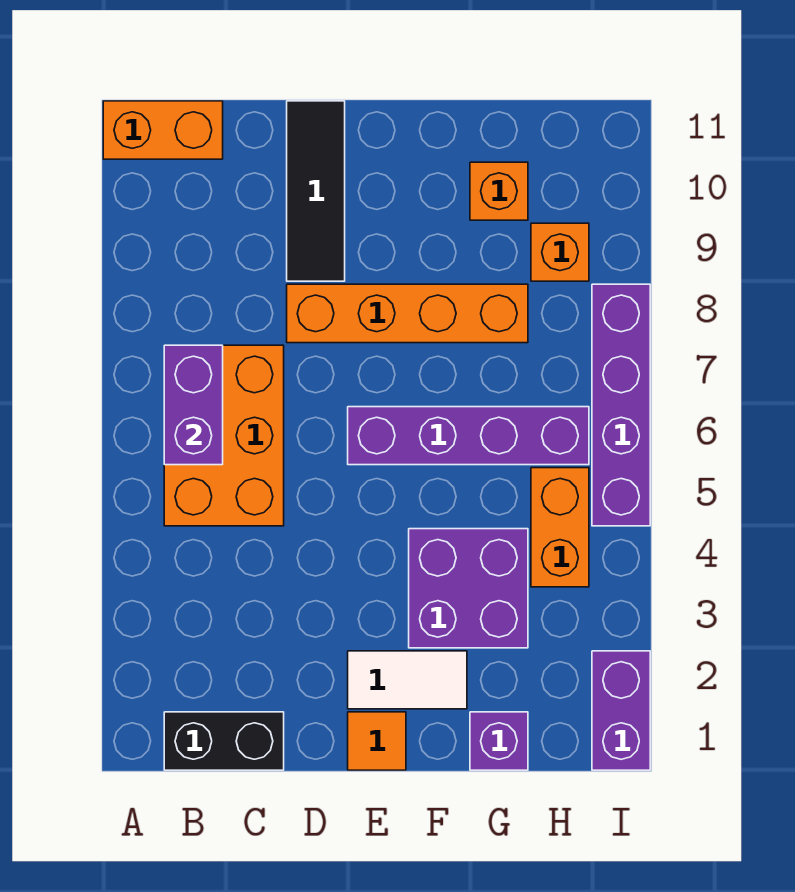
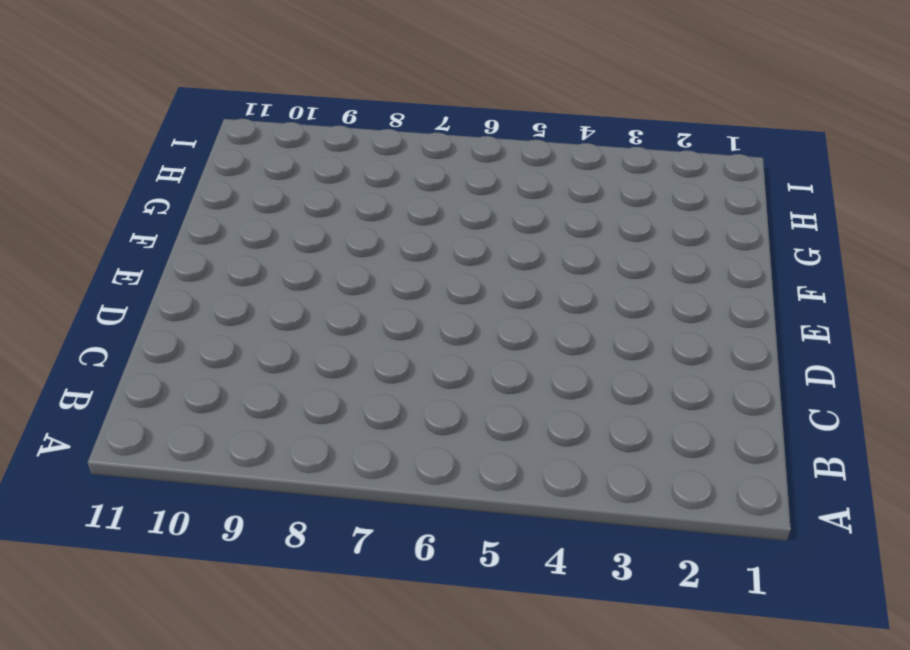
none -> orange brick A11:B11 level 1
none -> black brick B1:C1 level 1
none -> orange brick B5:C7 level 1

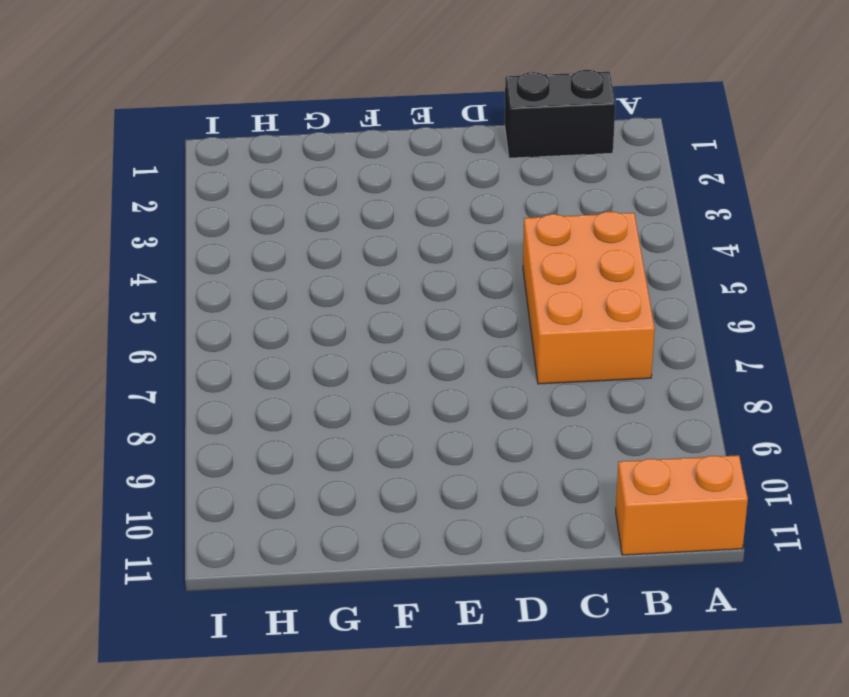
none -> orange brick D8:G8 level 1
none -> black tile D9:D11 level 1
none -> orange tile E1 level 1

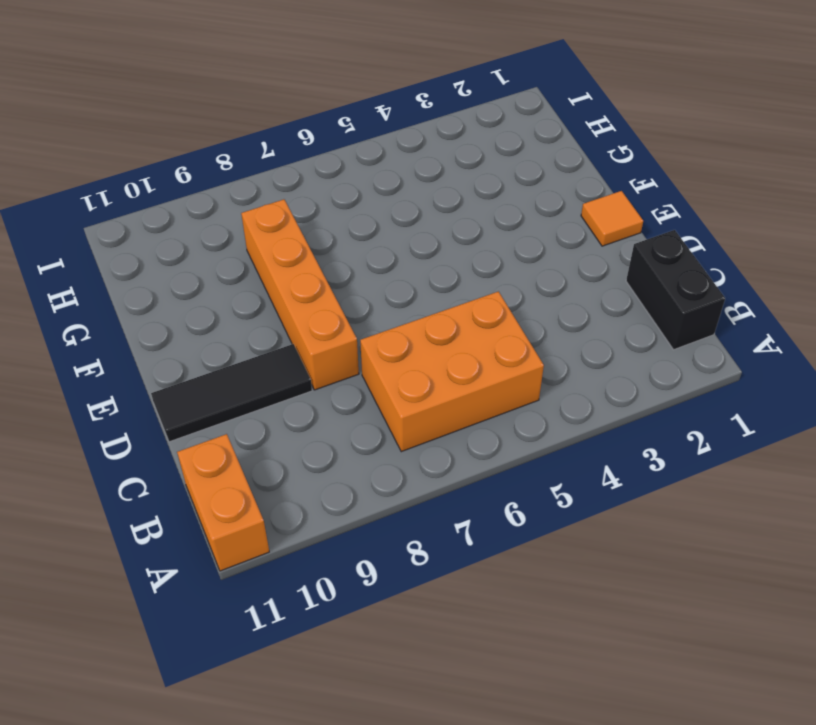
none -> white tile E2:F2 level 1
none -> purple brick E6:H6 level 1
none -> purple brick F3:G4 level 1

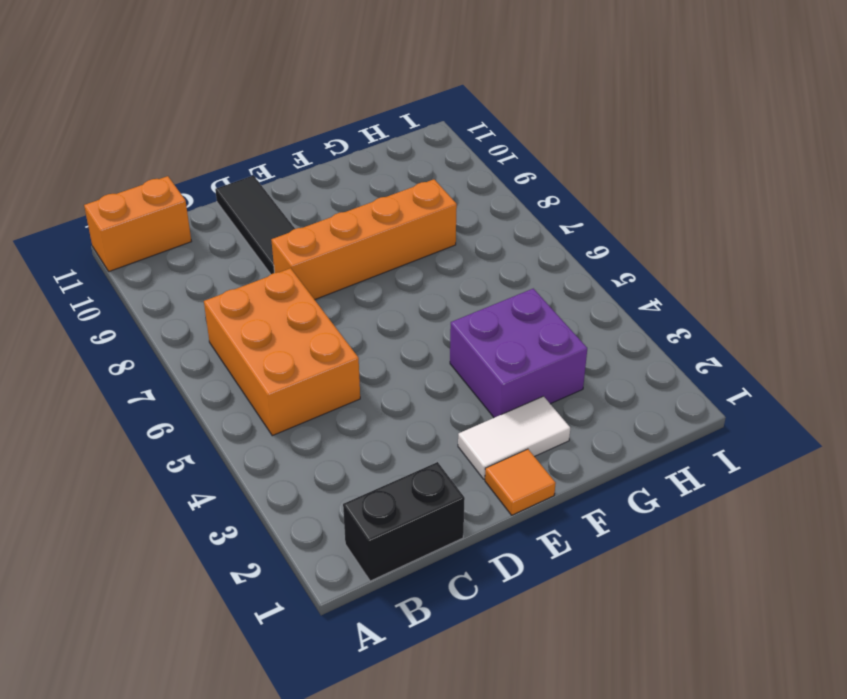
none -> purple brick E6:H6 level 1
none -> purple brick G1 level 1
none -> orange brick G10 level 1

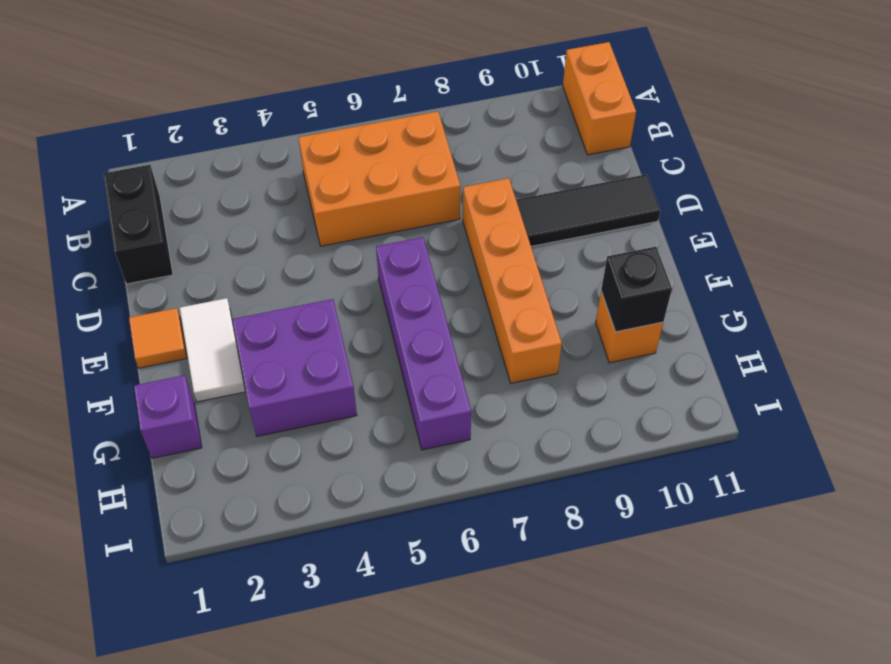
black brick G10 level 2 -> none
none -> orange brick H4:H5 level 1
none -> orange brick H9 level 1
none -> purple brick I1:I2 level 1

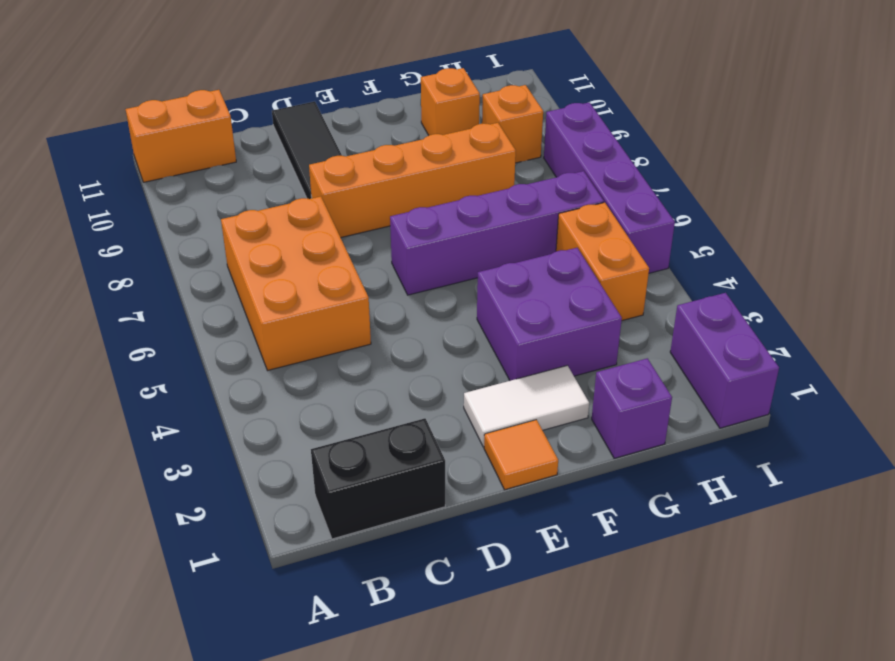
none -> purple brick B6:B7 level 2

